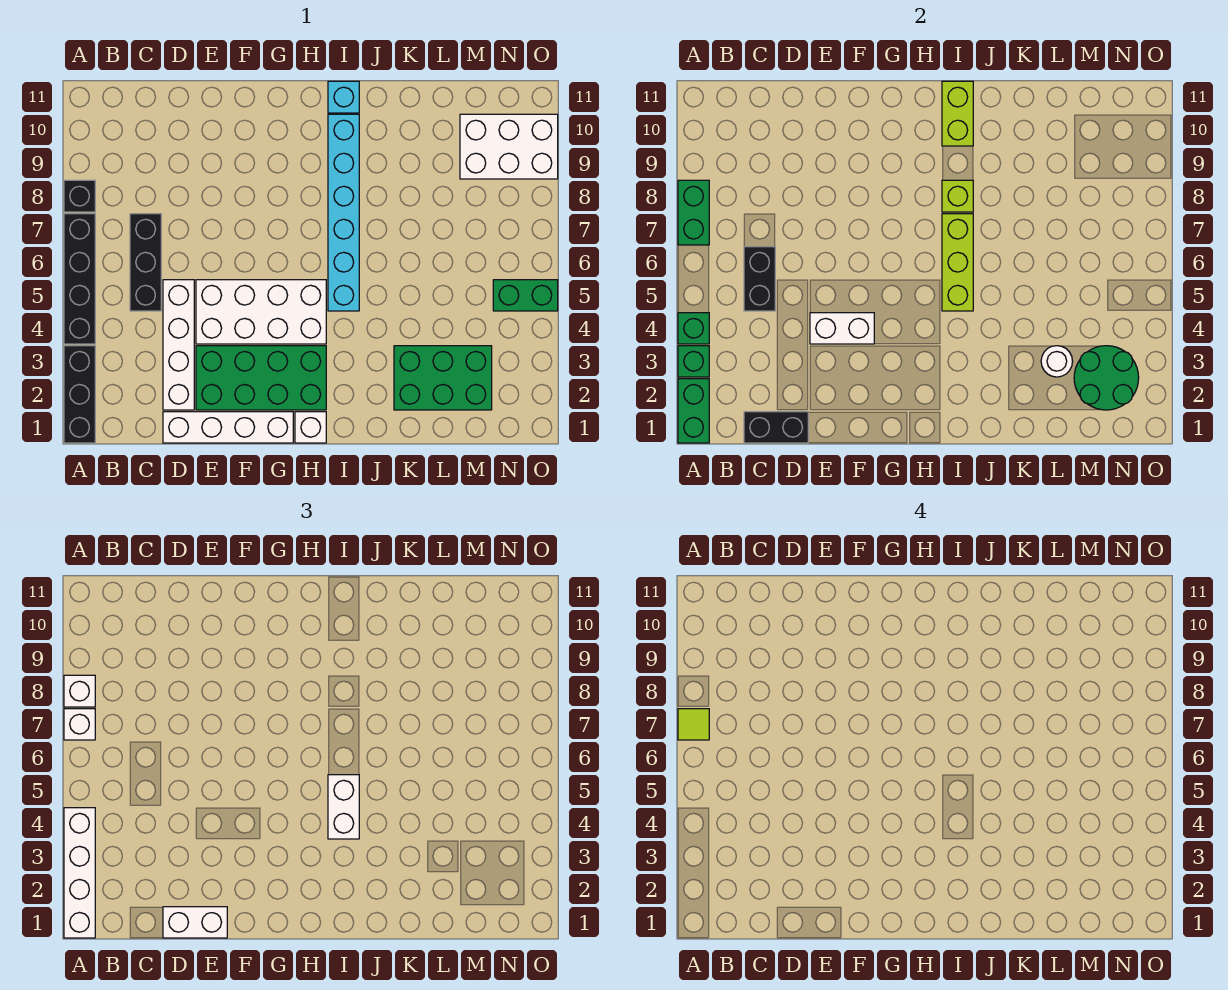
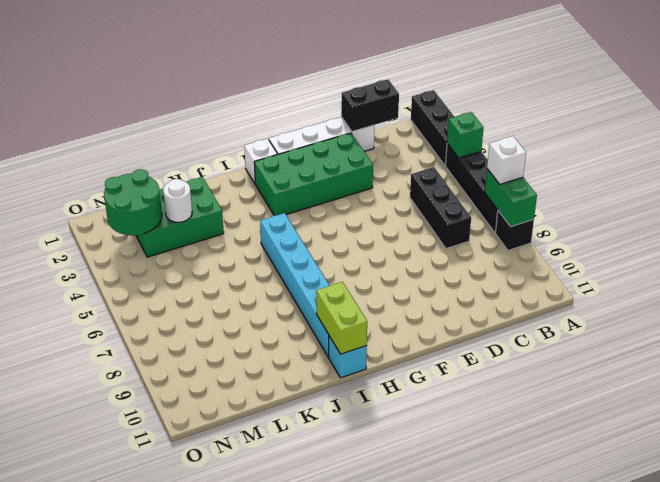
none -> white brick D2:D5 level 1
none -> white brick E4:H5 level 1
none -> white brick M9:O10 level 1
none -> green brick N5:O5 level 1

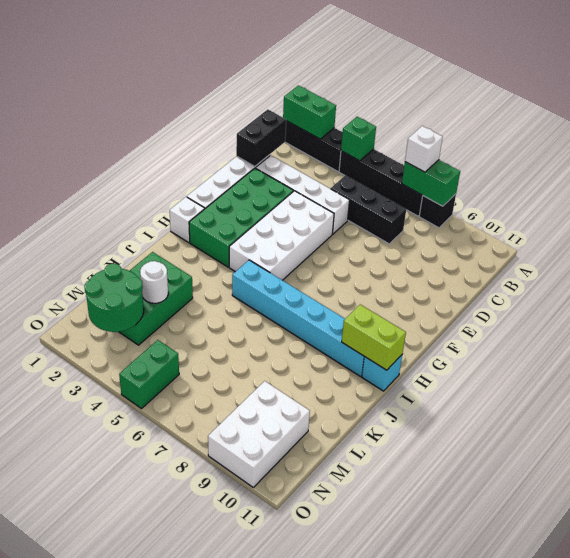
none -> green brick A3 level 2
none -> black brick C5:C6 level 2
none -> white brick E4:F4 level 2
none -> lime brick I5:I7 level 2

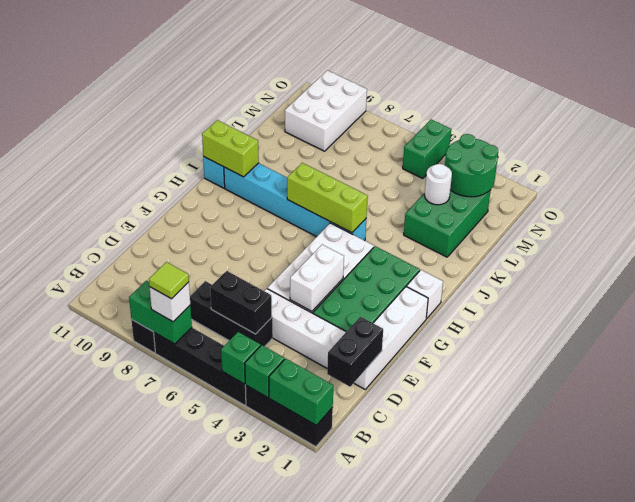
none -> lime brick I8 level 2
none -> white brick A1:A4 level 3
none -> white brick A8 level 3
none -> white brick D1:E1 level 3

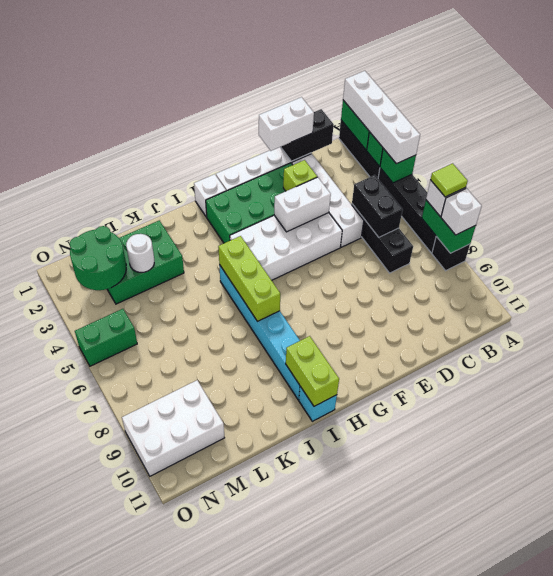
lime brick E3 level 2 -> lime brick I8 level 2
none -> white brick I4:I5 level 3

